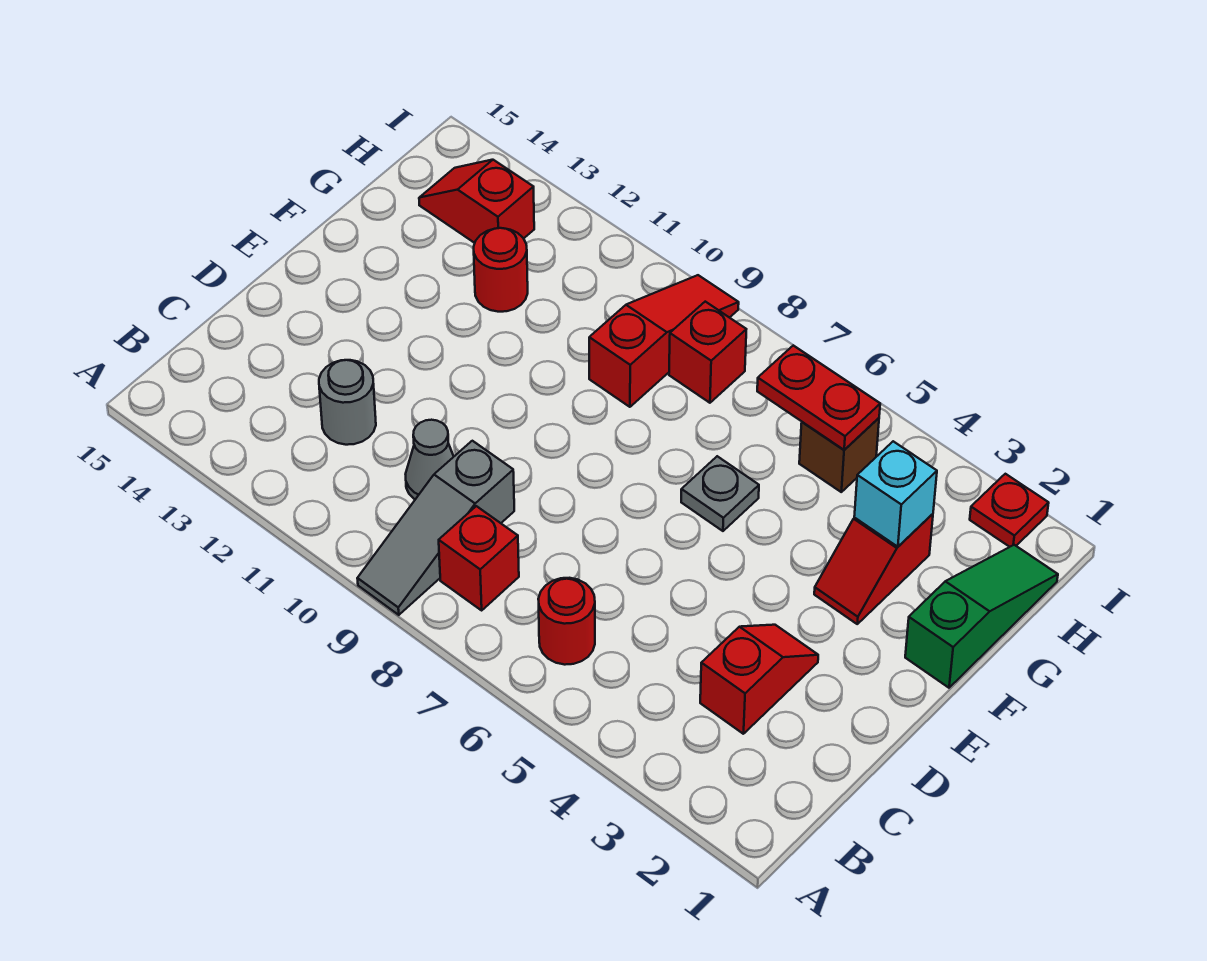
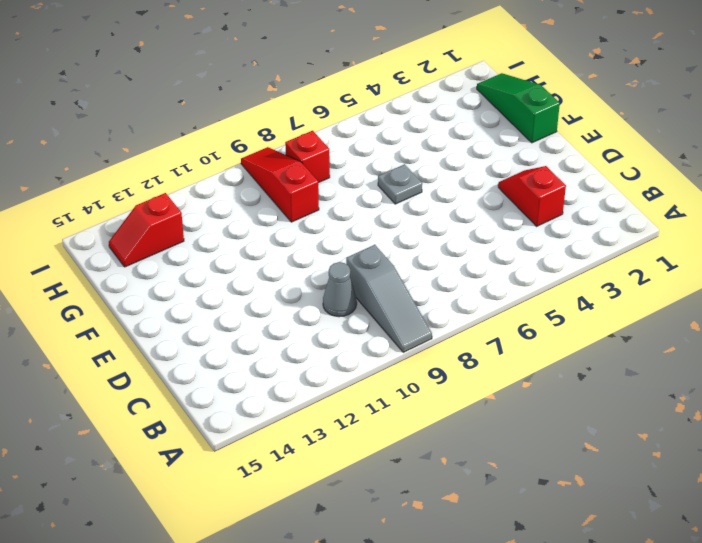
none -> red round brick B6 level 1
none -> red brick B8 level 1
none -> grey round brick C12 level 1

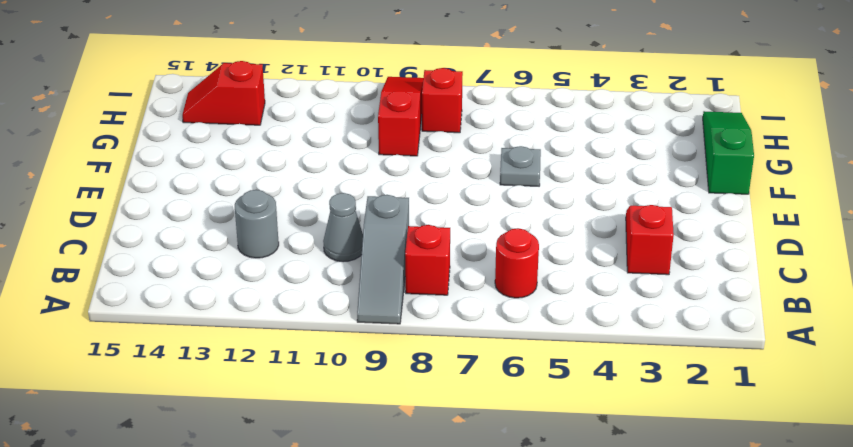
none -> red slope F3:G3 level 1 top G
none -> red round brick G12 level 1
none -> brown brick H5 level 1

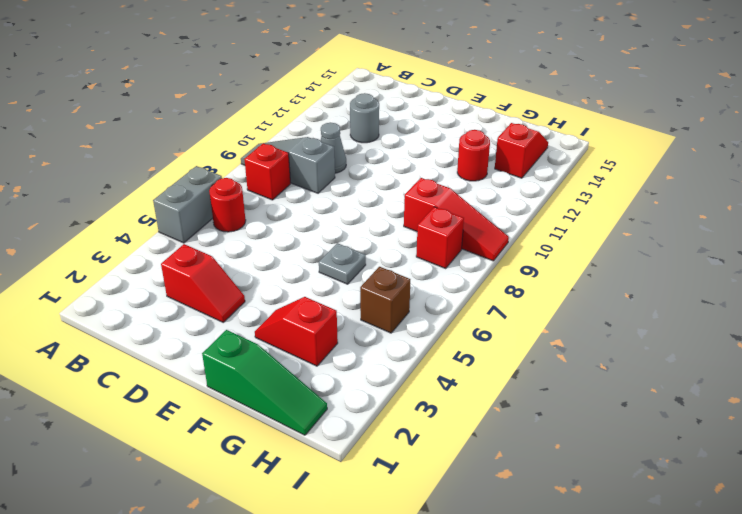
grey brick A5:A6 level 1 -> none
none -> red plate I2 level 1
none -> cyan brick G3 level 2
none -> red plate H5:H6 level 2

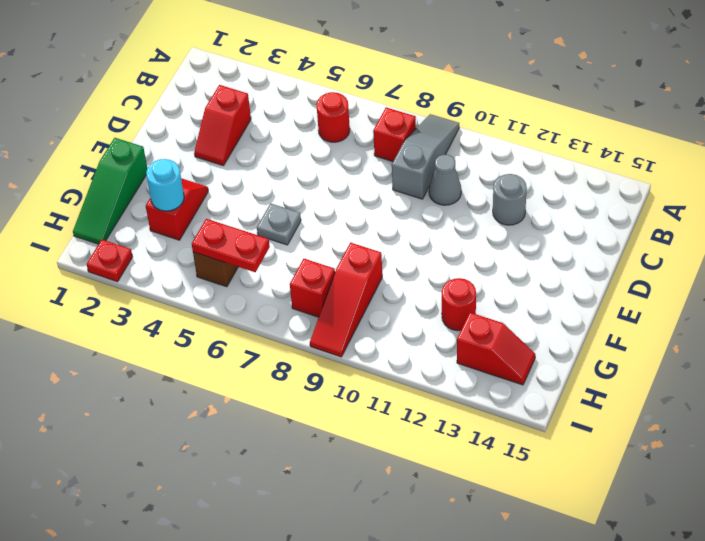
cyan round brick G3 level 2 -> cyan brick G3 level 2

